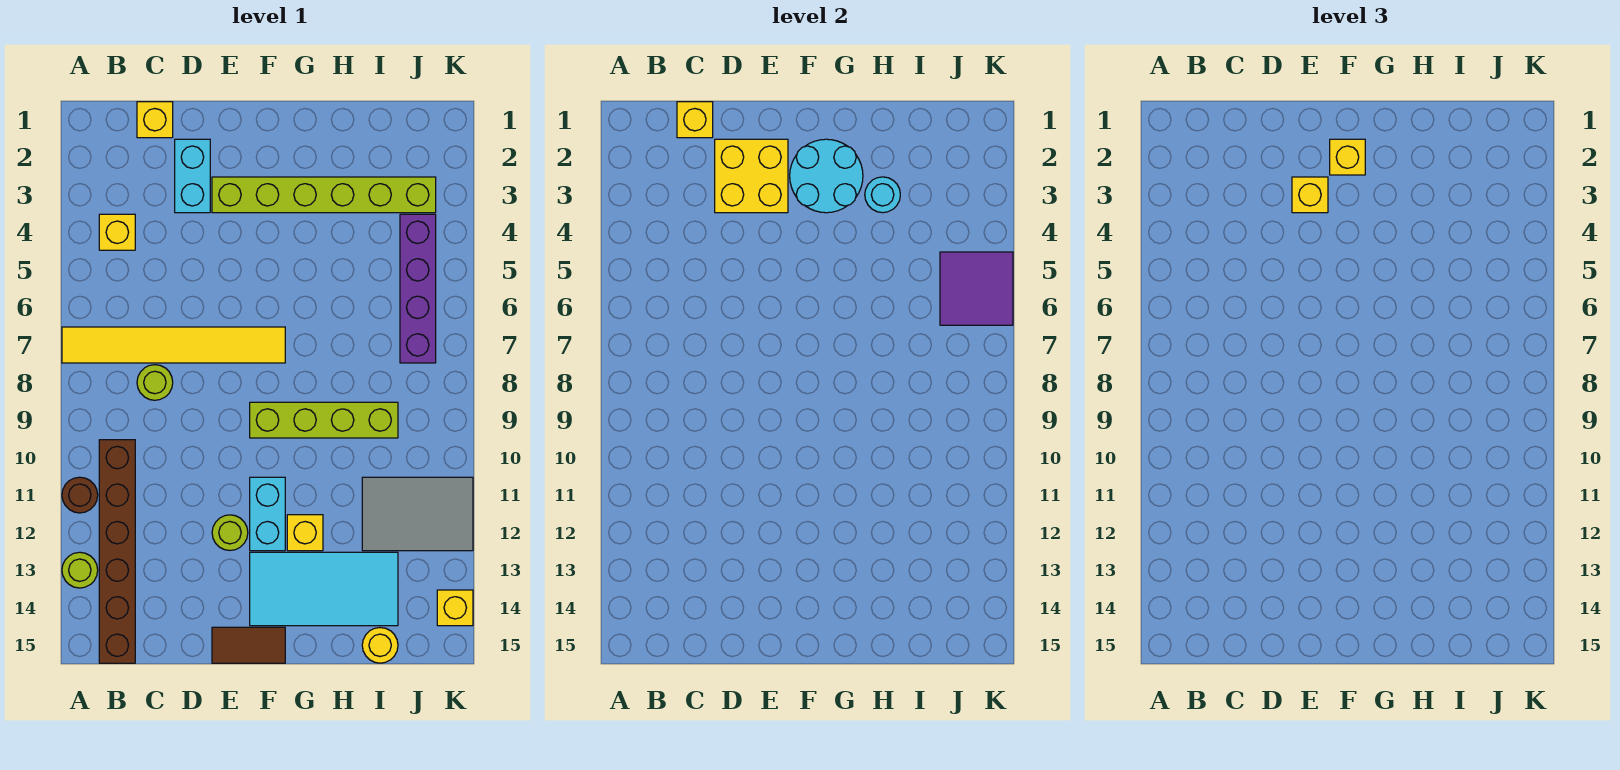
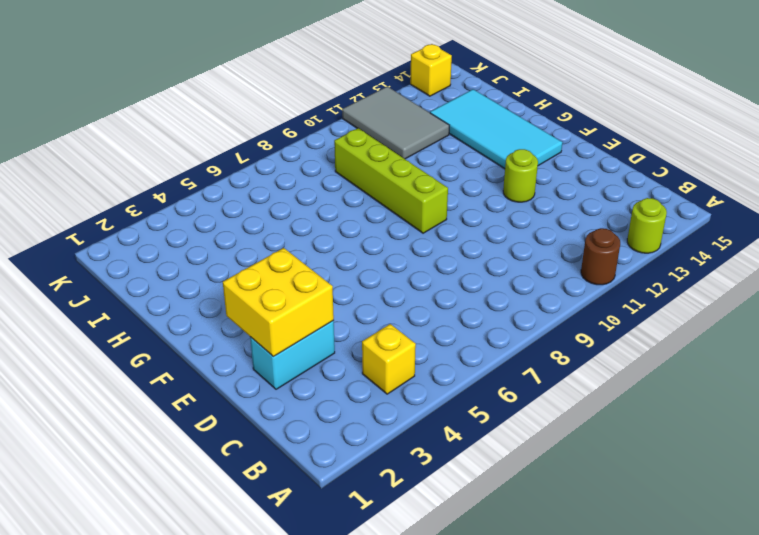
none -> yellow tile A7:F7 level 1
none -> brown brick B10:B15 level 1
none -> yellow brick C1 level 1

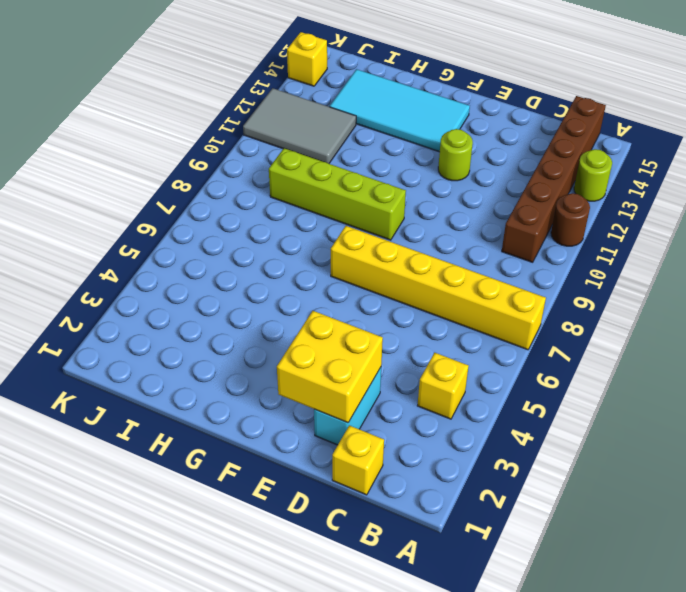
yellow brick A7:F7 level 1 -> yellow tile A7:F7 level 1
none -> lime round brick C8 level 1
none -> lime brick E3:J3 level 1
none -> brown tile E15:F15 level 1

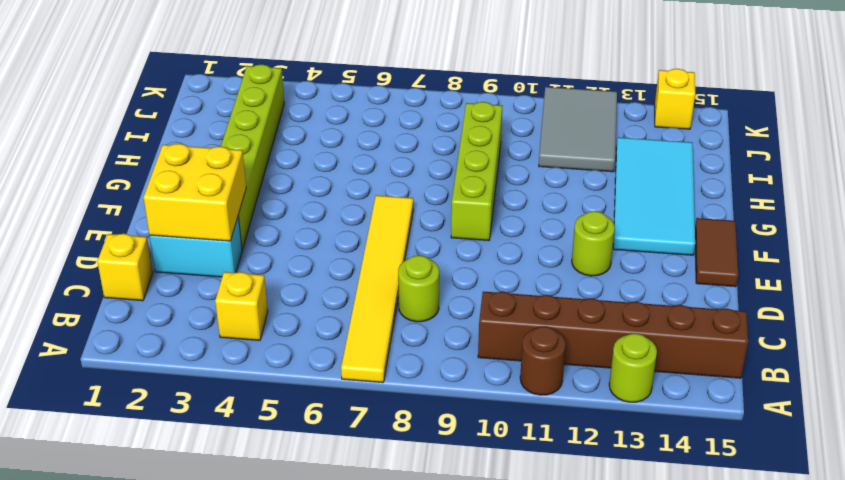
none -> cyan brick F11:F12 level 1
none -> yellow brick G12 level 1
none -> yellow round brick I15 level 1

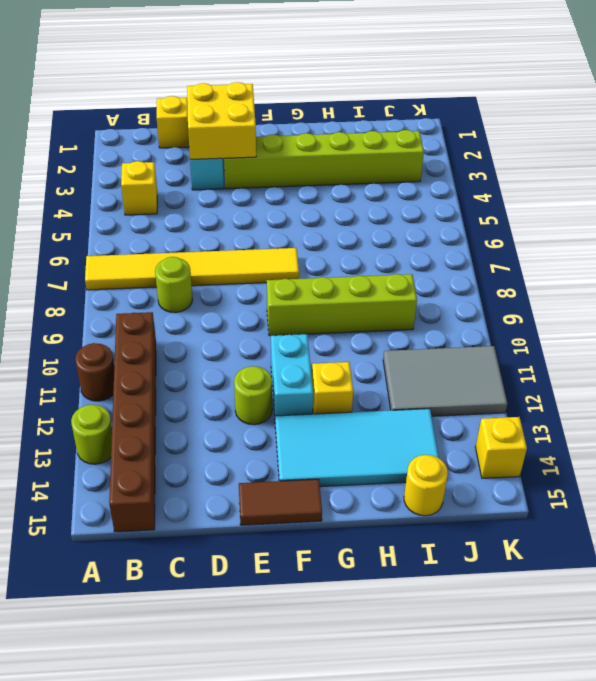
none -> purple brick J4:J7 level 1
none -> yellow brick C1 level 2
none -> cyan round brick F2:G3 level 2

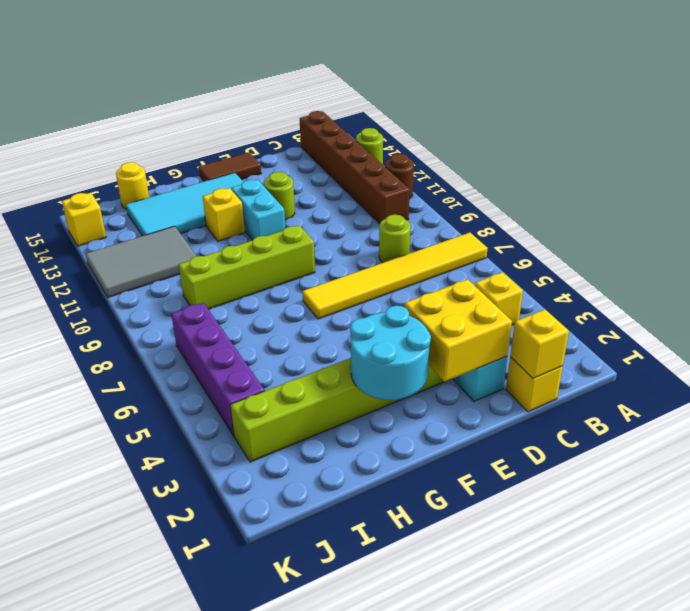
none -> cyan round brick H3 level 2
none -> purple tile J5:K6 level 2
none -> yellow brick E3 level 3

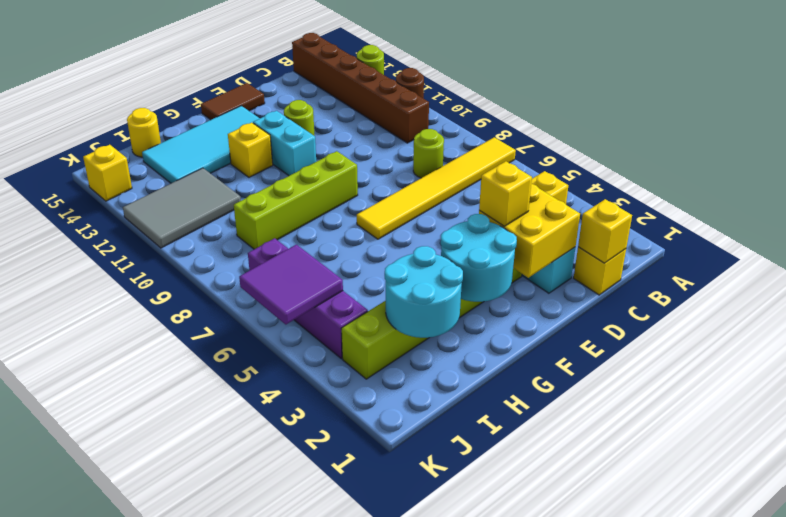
cyan round brick H2:I3 level 2 -> cyan round brick H3 level 2
none -> yellow brick F2 level 3

